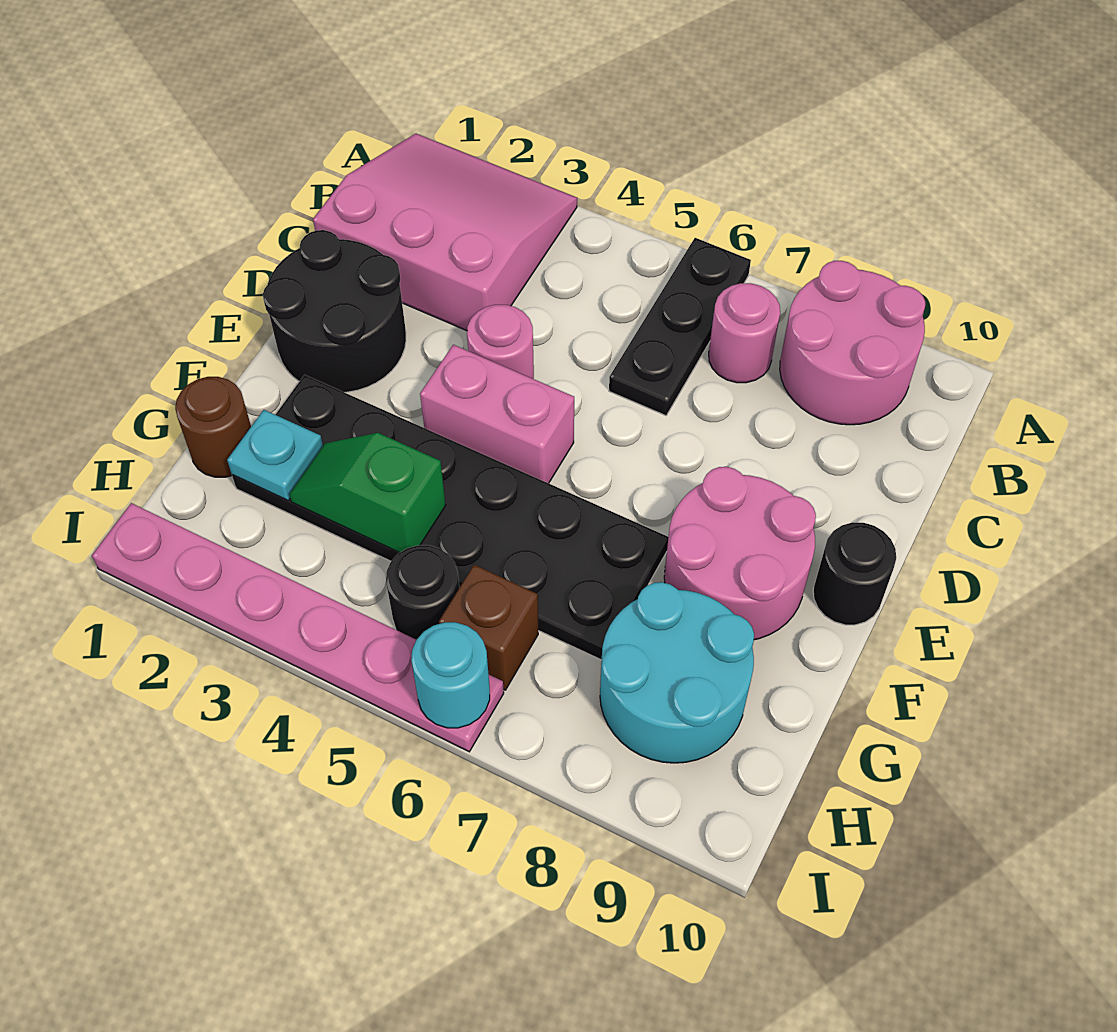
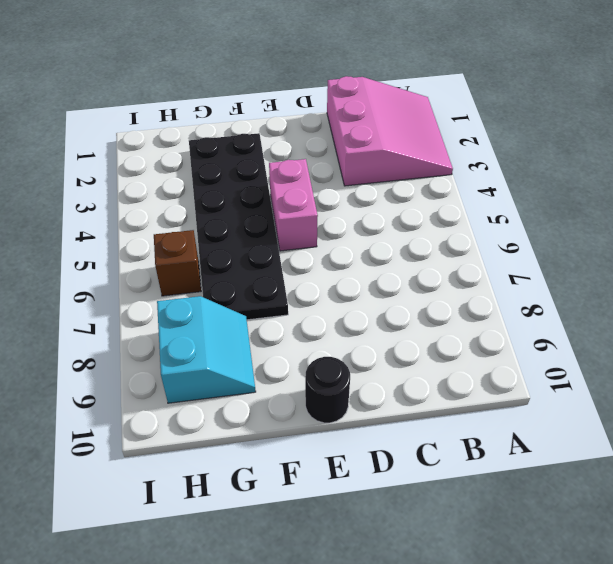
cyan slope G8:H9 level 1 top H -> cyan round brick G8:H9 level 1
none -> black plate A6:C6 level 1
none -> pink round brick A8:B9 level 1
none -> pink round brick B7 level 1

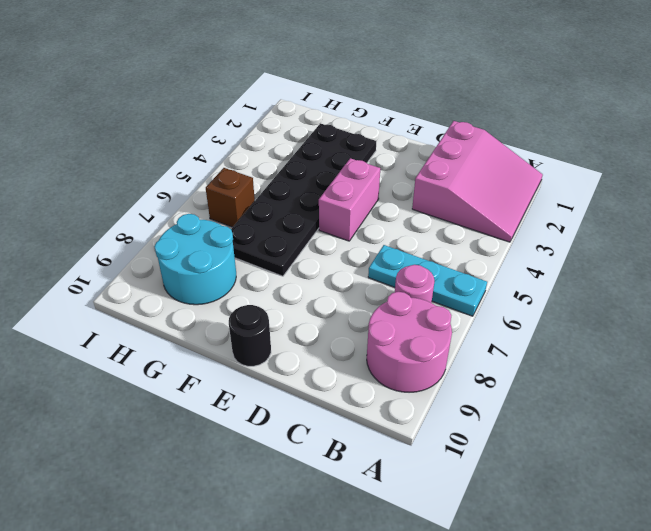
cyan plate A6:C6 level 1 -> black plate A6:C6 level 1
none -> black round brick D1:E2 level 1
none -> pink round brick D4 level 1
none -> pink round brick E8:F9 level 1

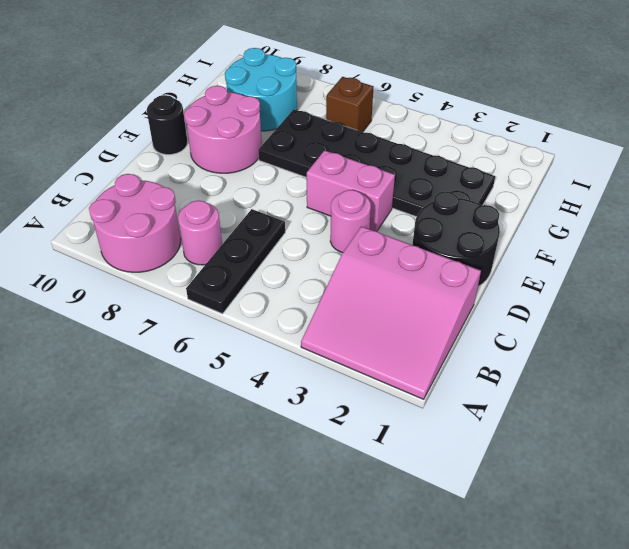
none -> brown round brick G1 level 1
none -> black round brick H5 level 1
none -> pink plate I1:I6 level 1

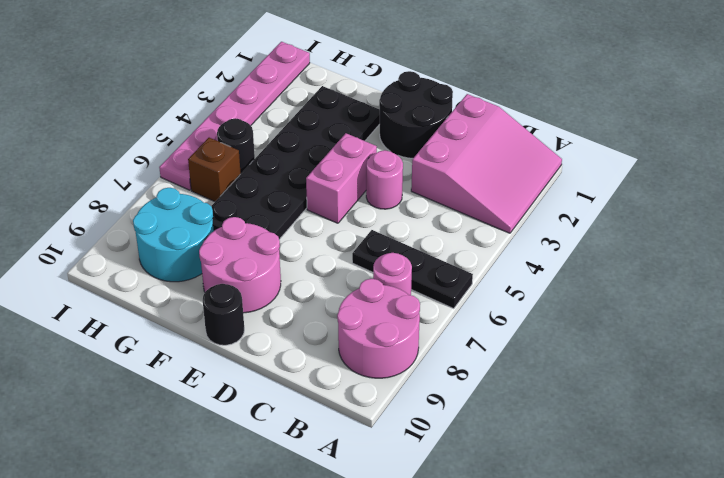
none -> brown round brick G1 level 1
none -> cyan plate G2 level 2
none -> green slope G3:G4 level 2 top 4

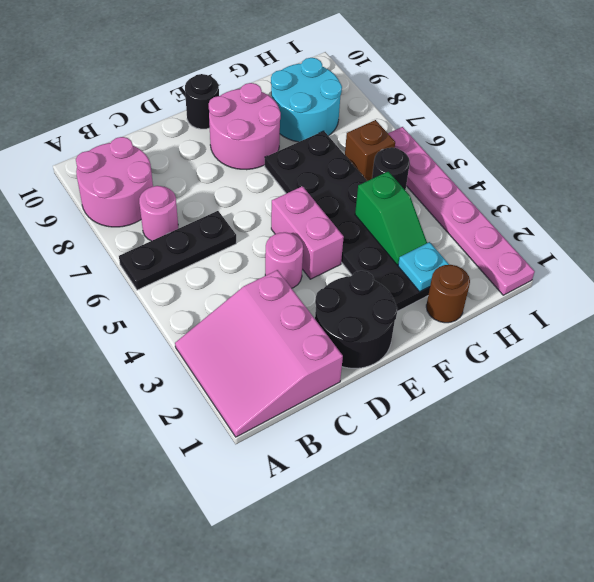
none -> cyan round brick I6 level 2

